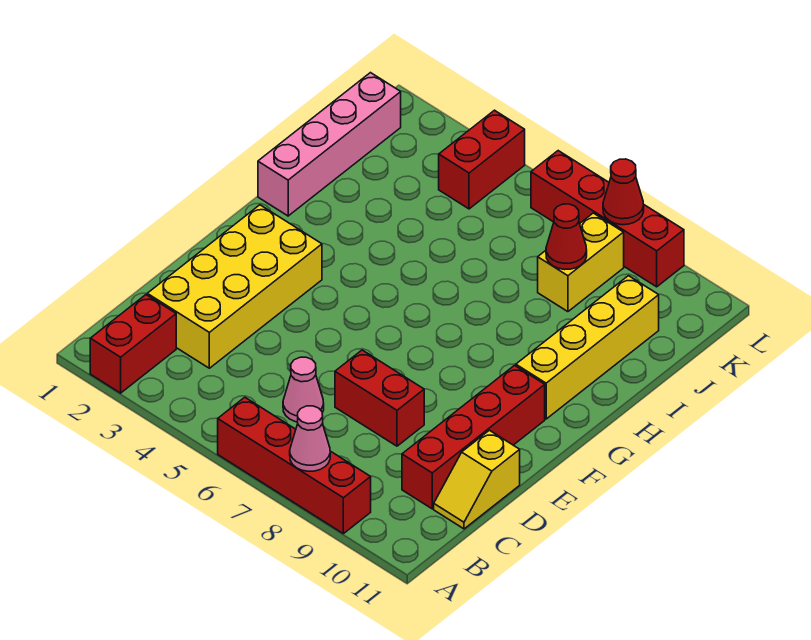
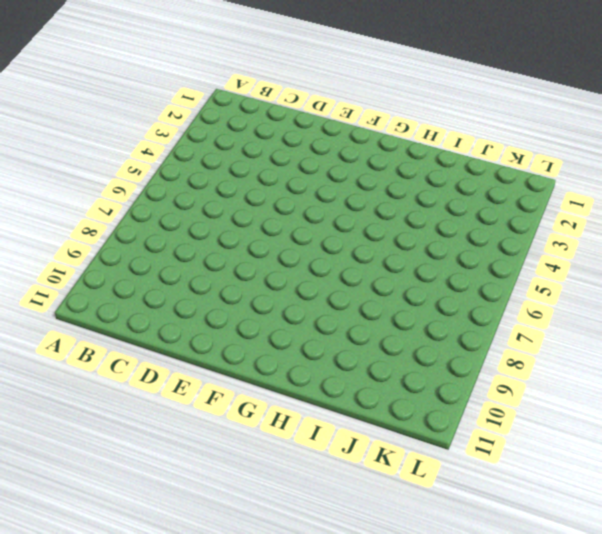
none -> red brick A2:B2 level 1
none -> red brick A6:A9 level 1
none -> yellow brick C2:F3 level 1

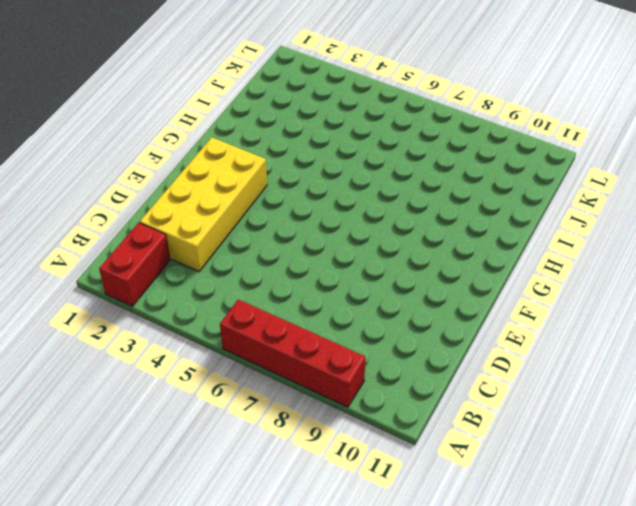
none -> pink cone C6 level 1
none -> red brick C10:F10 level 1
none -> yellow slope C11:D11 level 1 top D

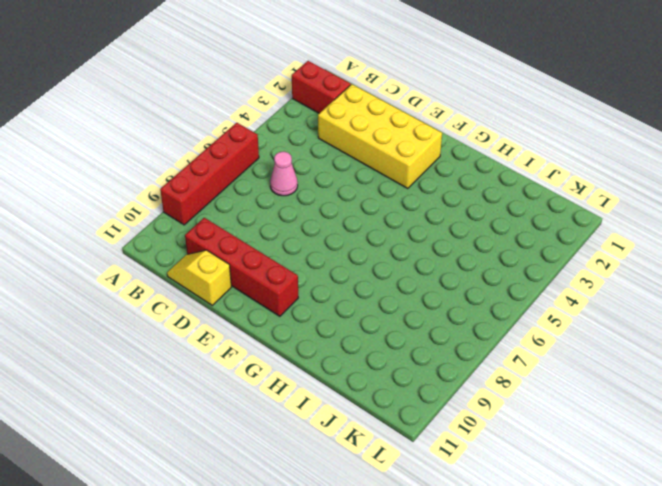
none -> red brick D7:D8 level 1
none -> yellow brick G10:J10 level 1
none -> pink brick H1:K1 level 1

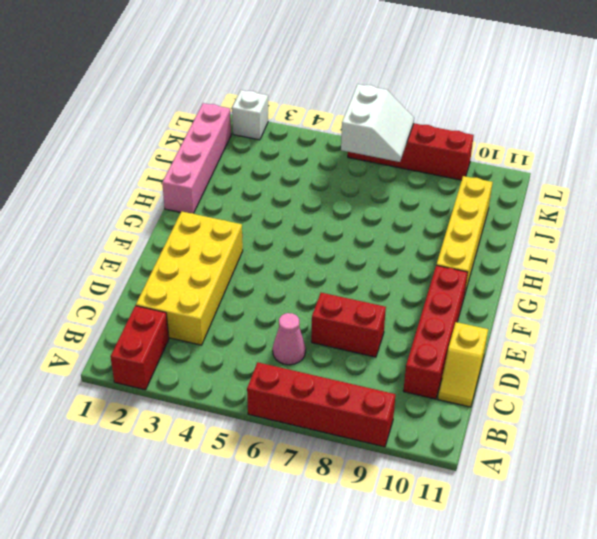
white slope K6:L7 level 2 top 6 -> none
white brick L2 level 1 -> none
none -> yellow brick J8:K8 level 1
none -> red brick K4:L4 level 1
none -> pink cone A8 level 2

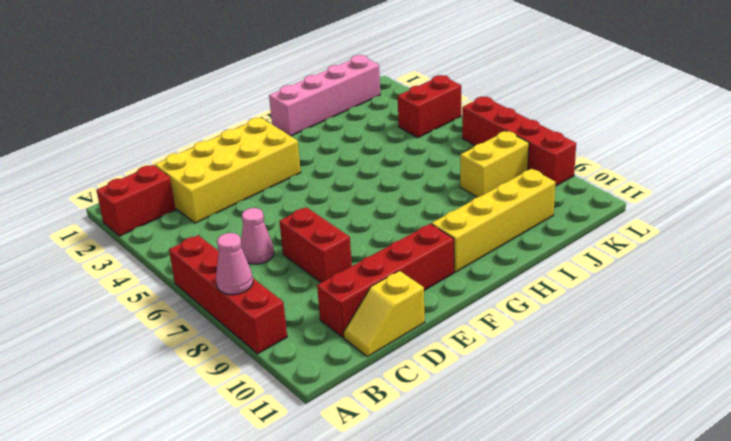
none -> red cone J8 level 2
none -> red cone L8 level 2

